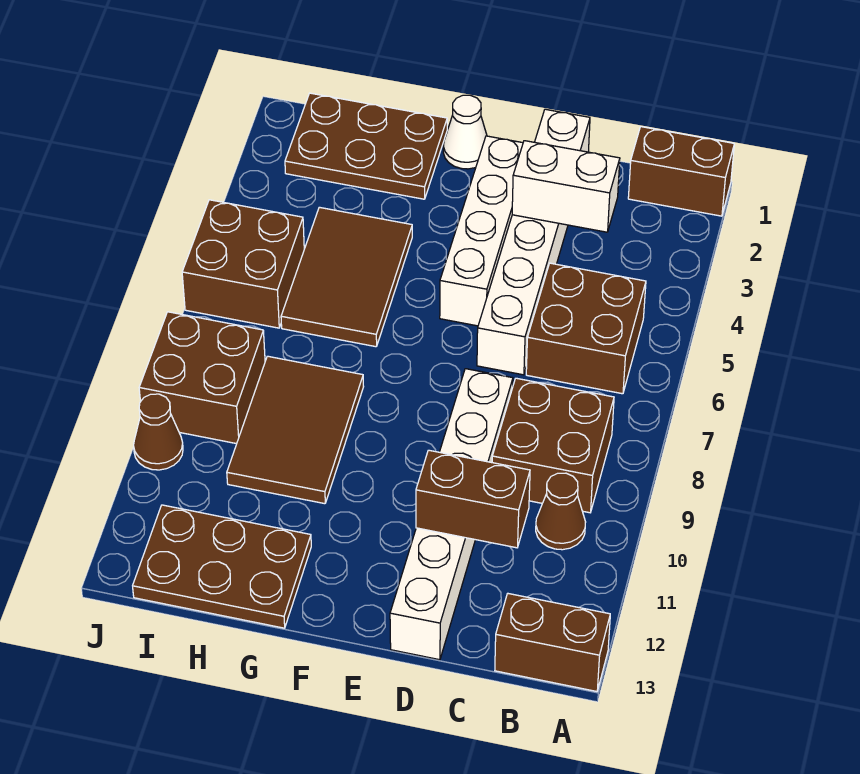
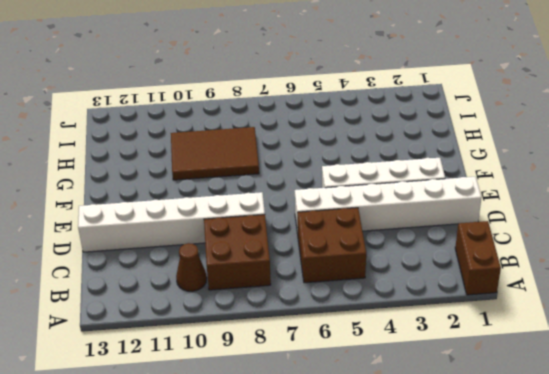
none -> brown brick A13:B13 level 1
none -> white cone F1 level 1
none -> brown plate G1:I2 level 1

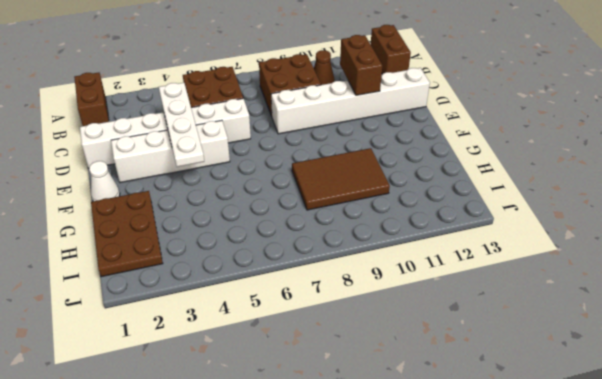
white plate C4:F4 level 2 -> none
none -> brown tile G4:H6 level 1
none -> brown plate G12:I13 level 1
none -> brown brick I5:J6 level 1

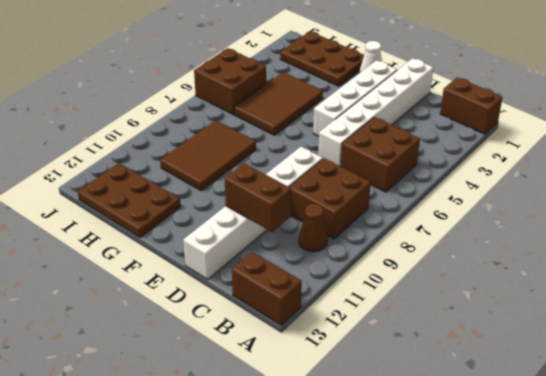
none -> brown brick I8:J9 level 1
none -> brown cone J10 level 1
none -> white brick C3:D3 level 2

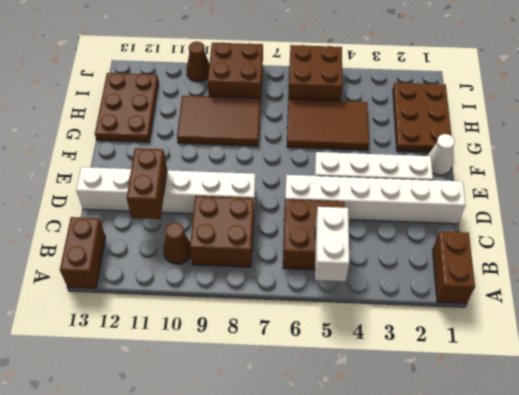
white brick A5:B5 level 2 -> white brick C3:D3 level 2

